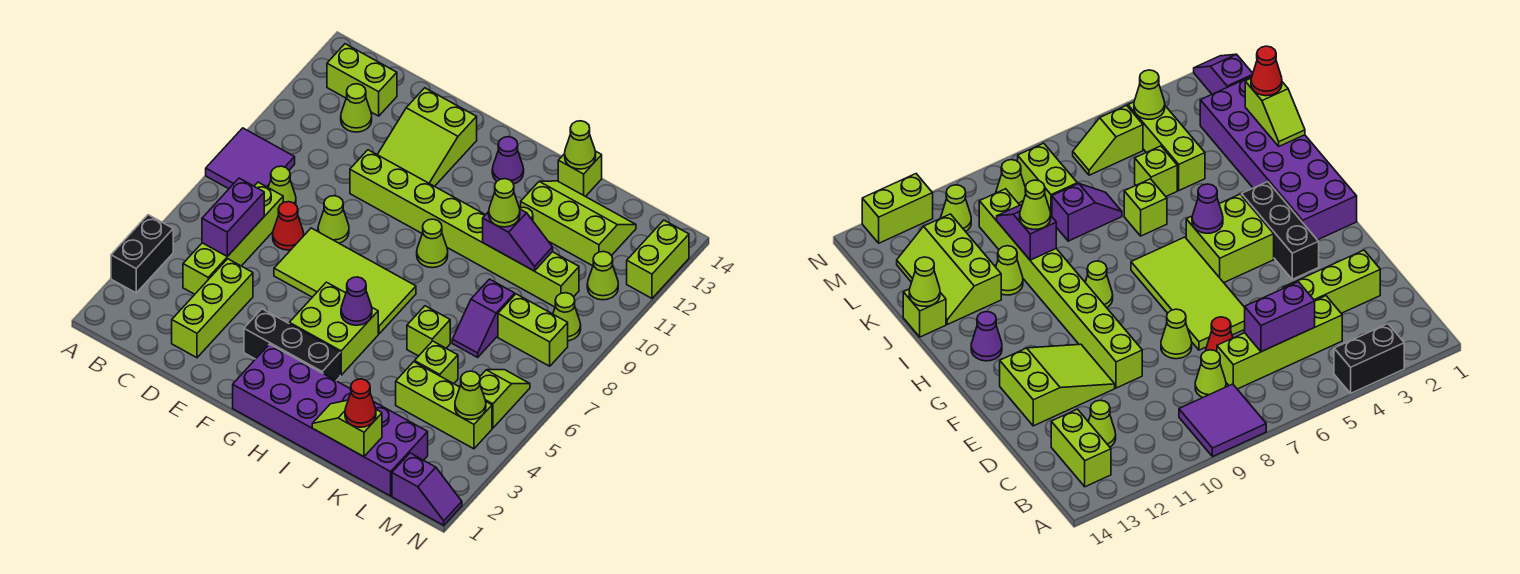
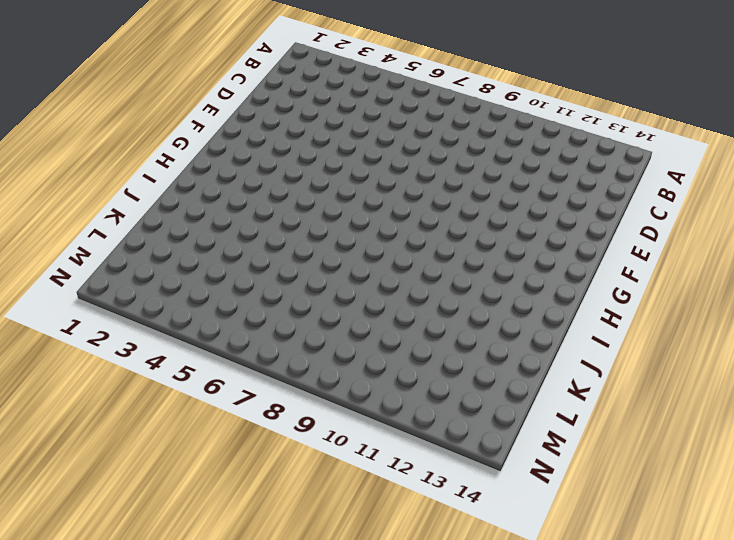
none -> black brick A3:A4 level 1
none -> purple tile A8:B9 level 1
none -> lime brick B13:C13 level 1
none -> lime brick C4:C7 level 1

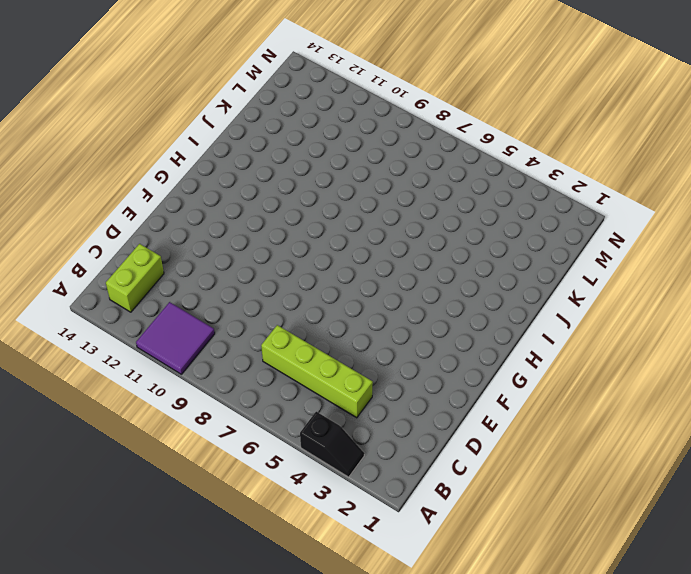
black slope A3:A4 level 1 top 4 -> black brick A3:A4 level 1
purple tile A10:B11 level 1 -> purple tile A8:B9 level 1
none -> lime cone C8 level 1
none -> lime cone C12 level 1
none -> lime brick D2:D4 level 1
none -> red cone D7 level 1

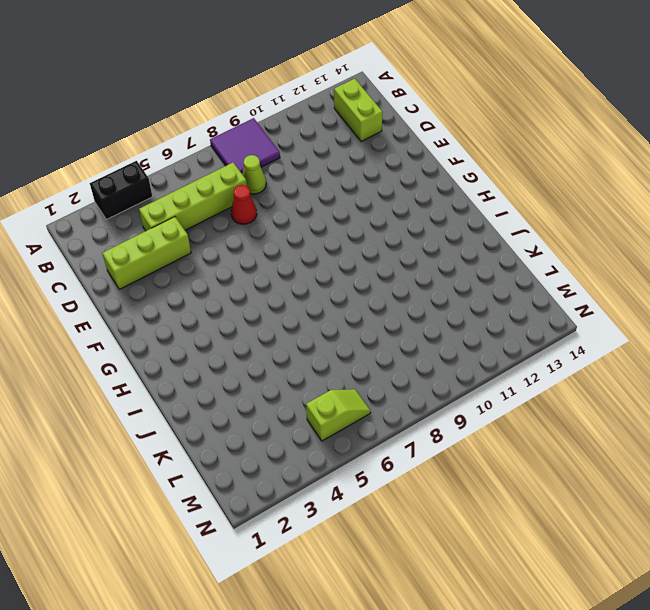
none -> lime cone C12 level 1
none -> lime tile E6:H7 level 1
none -> lime cone E8 level 1
none -> lime brick E10:L10 level 1

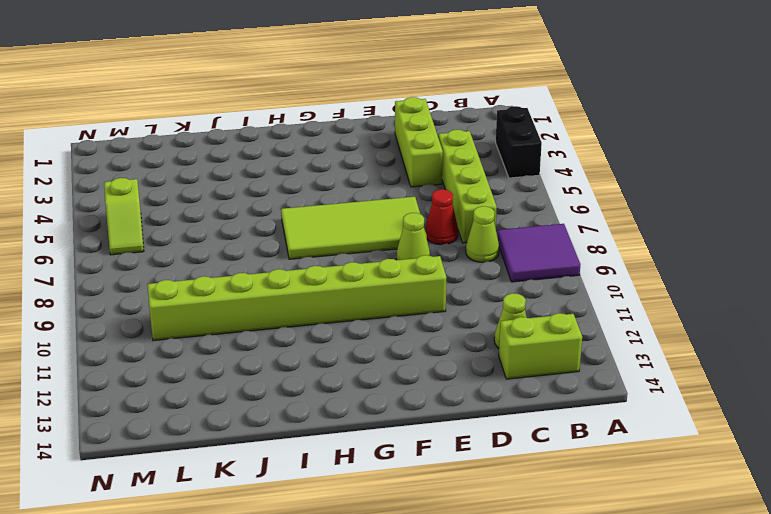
none -> lime slope E11:F13 level 1 top 13
none -> black brick F3:H3 level 1
none -> purple brick G1:L2 level 1
none -> lime brick G4:H5 level 1

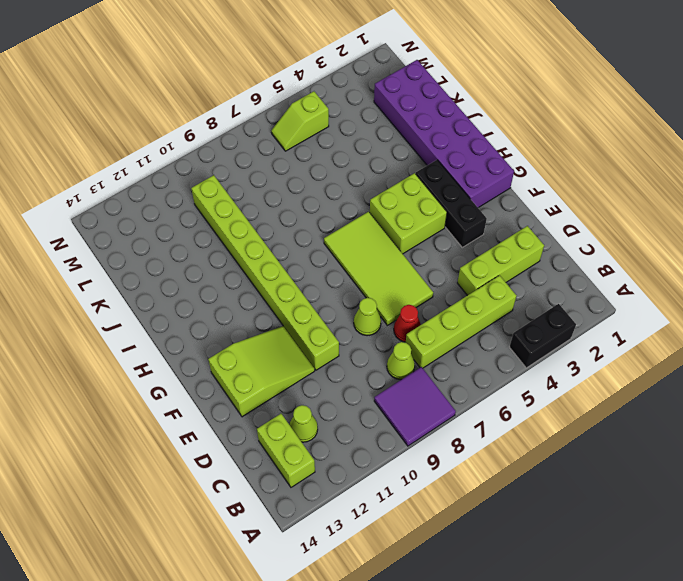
none -> lime cone H9 level 1
none -> purple cone H13 level 1
none -> lime brick J6 level 1
none -> lime cone J11 level 1

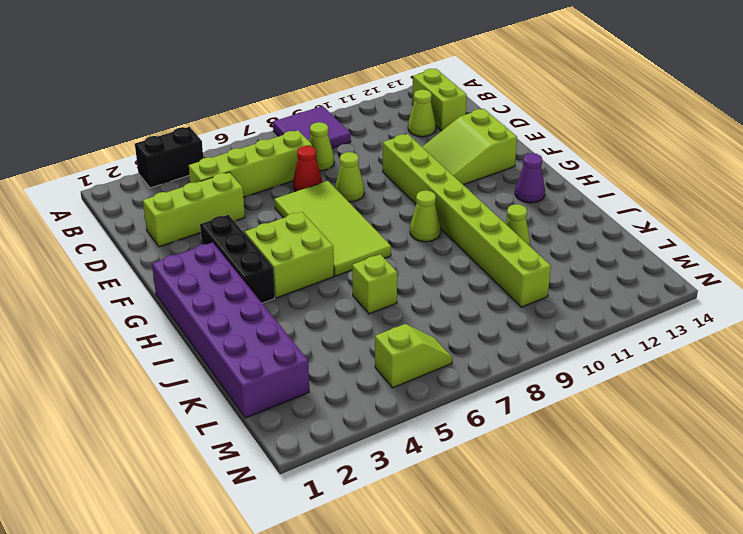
none -> lime slope J12:L13 level 1 top 12
none -> lime brick J14 level 1
none -> lime brick K4:M4 level 1
none -> lime brick K5 level 1

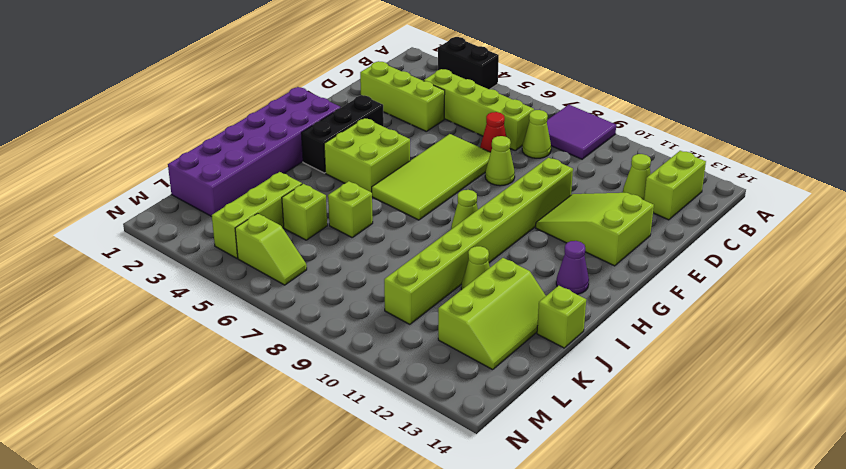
none -> purple slope K7:K8 level 1 top 8
none -> lime brick L8:M8 level 1
none -> purple slope M1:N1 level 1 top M
none -> lime cone M9 level 1

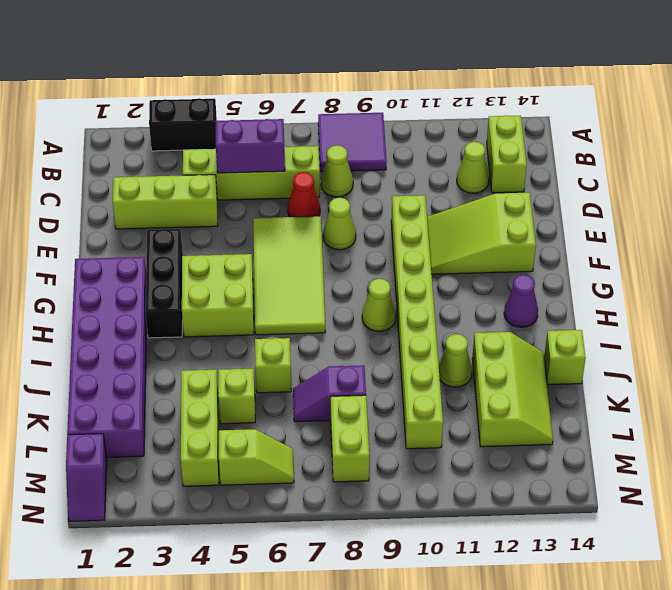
none -> lime cone M9 level 1
none -> lime cone M11 level 1
none -> lime brick N12:N13 level 1
none -> purple cone H5 level 2

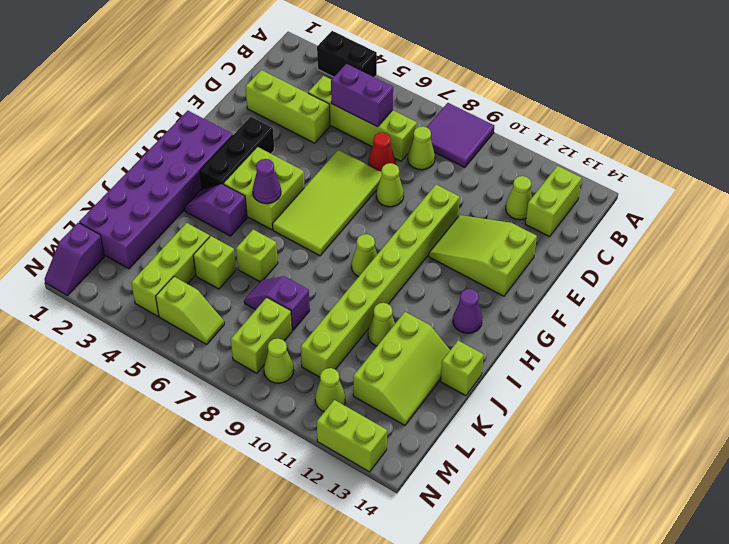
purple slope I3:I4 level 1 top 4 -> purple slope J10:K10 level 2 top J
none -> lime slope J1:K1 level 2 top K
none -> lime cone J14 level 2
none -> lime cone M4 level 2
none -> lime cone J10 level 3

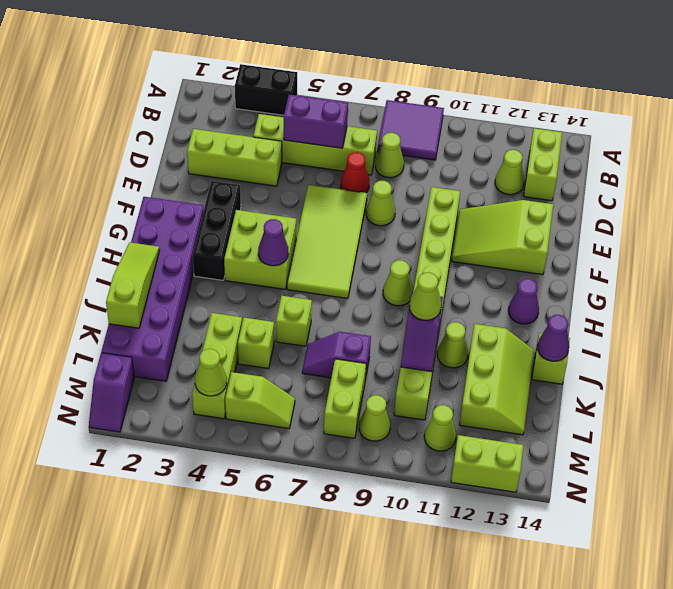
lime slope I1:K1 level 2 top K -> lime slope J1:K1 level 2 top K
purple cone J14 level 2 -> lime cone J14 level 2
none -> red cone K1 level 3

